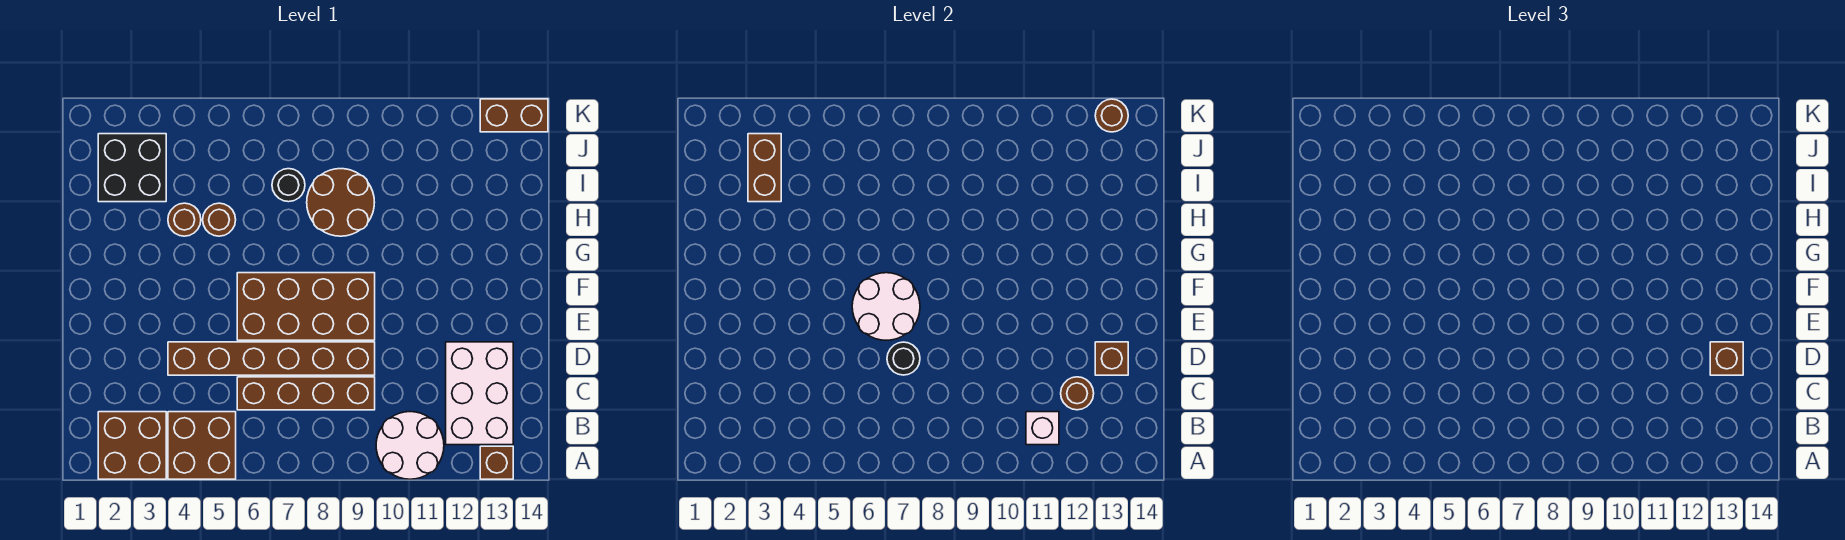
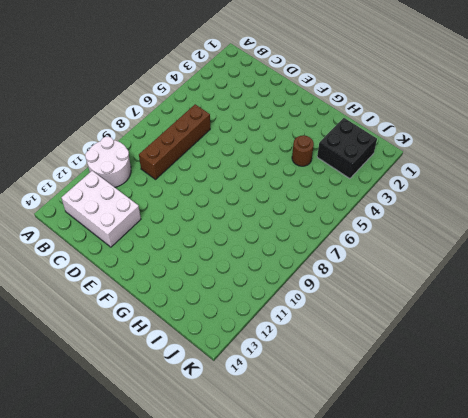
none -> brown brick A2:B3 level 1
none -> brown brick A4:B5 level 1
none -> brown brick A13 level 1

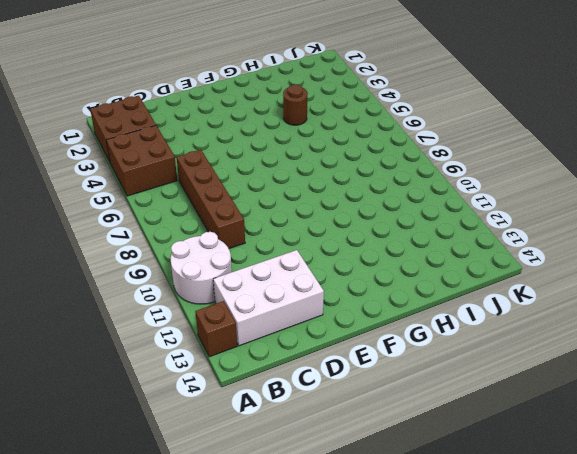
none -> brown brick D4:D9 level 1
none -> brown brick E6:F9 level 1
none -> brown round brick H5 level 1

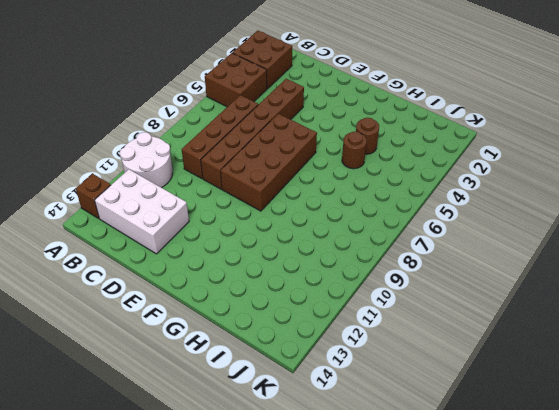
none -> brown round brick H8:I9 level 1
none -> black brick I2:J3 level 1
none -> black round brick I7 level 1

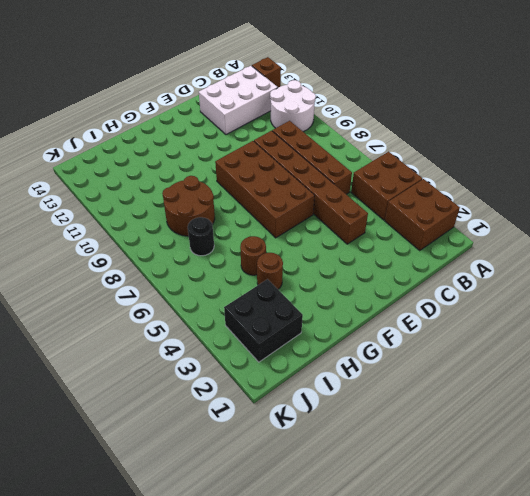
none -> brown brick K13:K14 level 1
none -> white brick B11 level 2
none -> brown round brick C12 level 2

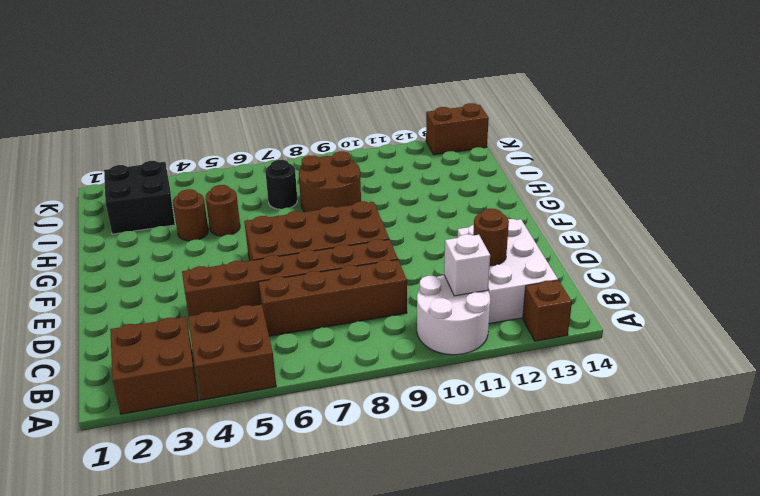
none -> black round brick D7 level 2
none -> brown brick D13 level 2
none -> white round brick E6:F7 level 2

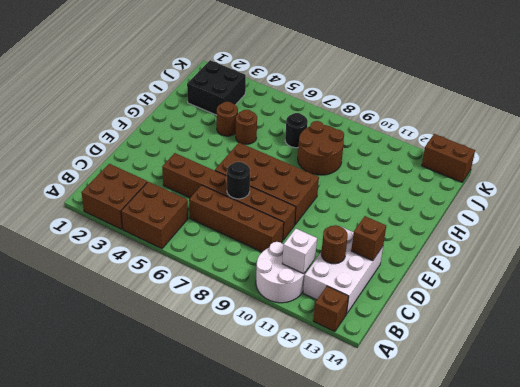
none -> white round brick E6:F7 level 2
none -> brown brick I3:J3 level 2
none -> brown round brick K13 level 2

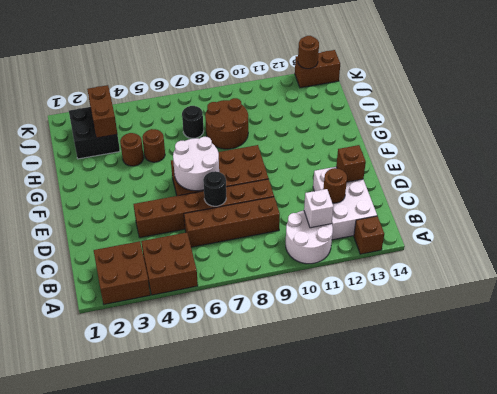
none -> brown brick D13 level 3

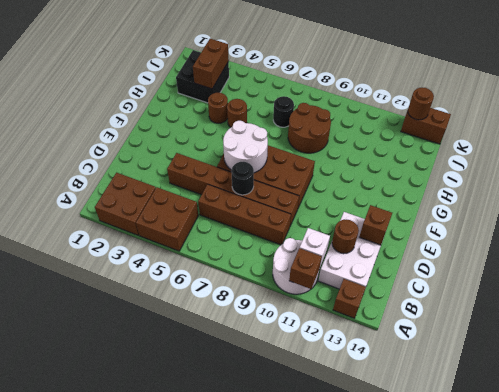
brown brick A11 level 2 -> brown brick D13 level 3

